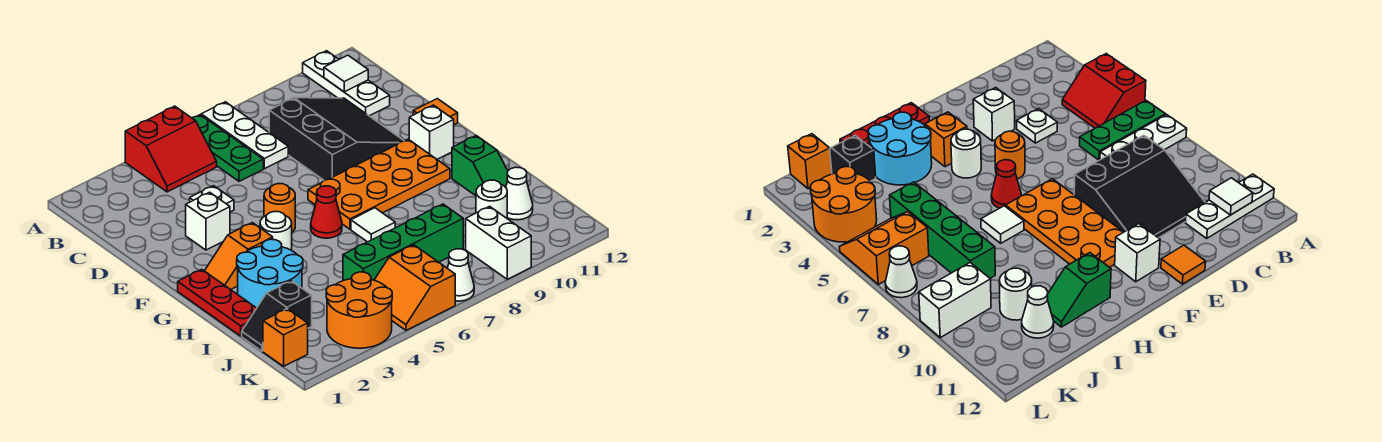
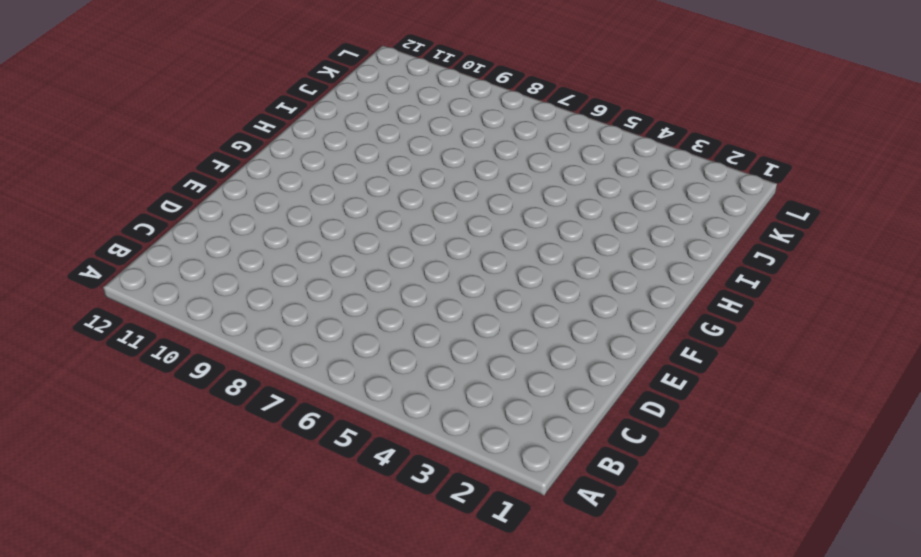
none -> red slope A4:B5 level 1 top A
none -> green plate A6:C6 level 1
none -> white plate A7:C7 level 1

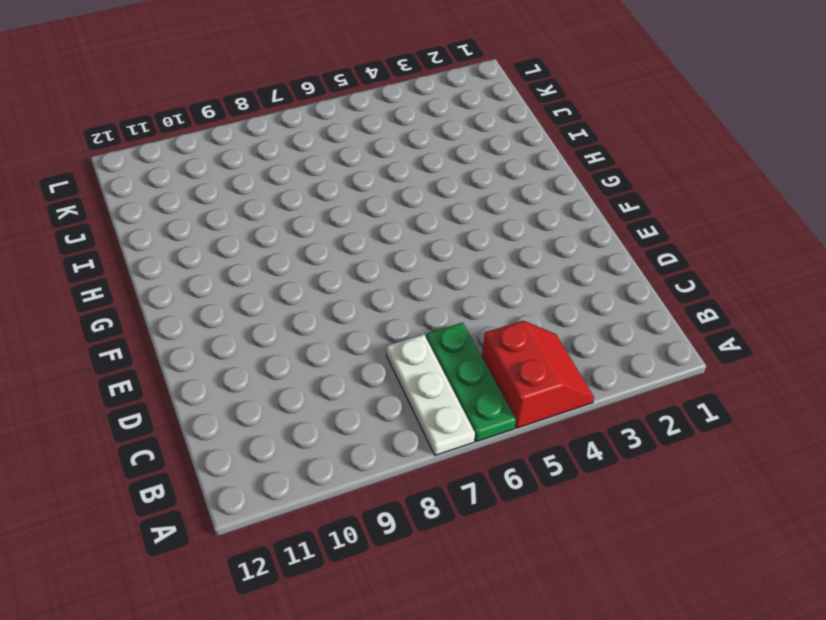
red slope A4:B5 level 1 top 5 -> red slope A4:B5 level 1 top A
none -> white plate A11:C11 level 1
none -> black slope C8:E10 level 1 top 8
none -> white plate D4 level 1

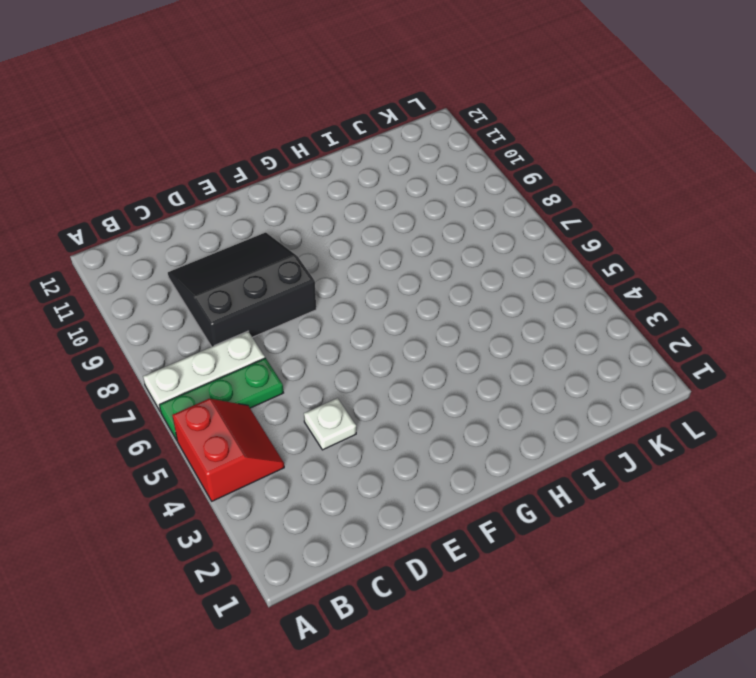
none -> white plate A11:C11 level 1
none -> white brick E3 level 1
none -> orange tile E12 level 1

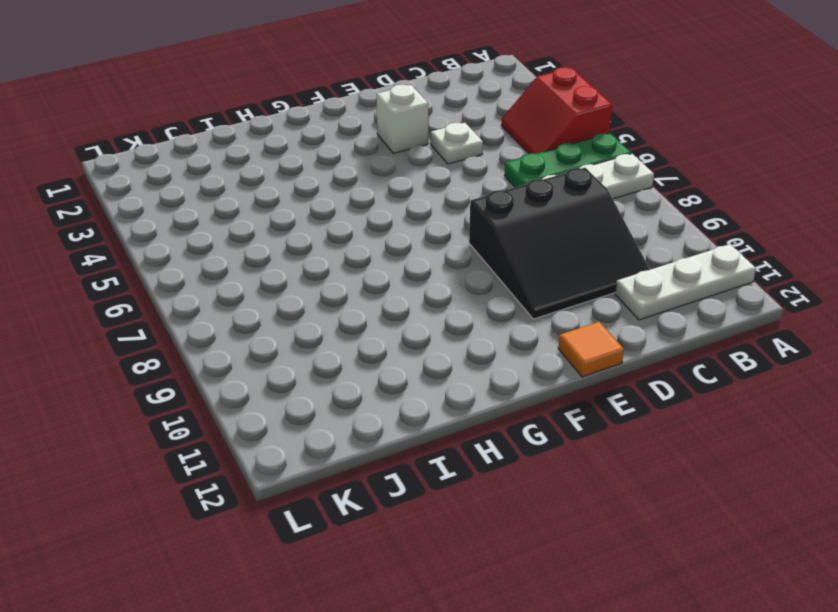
none -> orange round brick F5 level 1
none -> orange plate F7:G10 level 1
none -> white brick F11 level 1

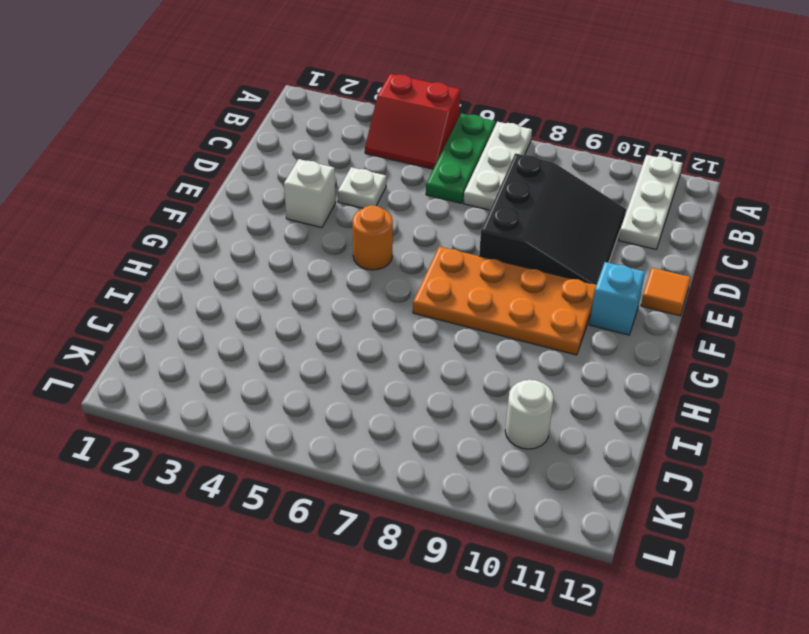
cyan brick F11 level 1 -> white brick F11 level 1
none -> red plate G1:I1 level 1
none -> orange slope G2:G3 level 1 top 3
none -> white round brick G4 level 1

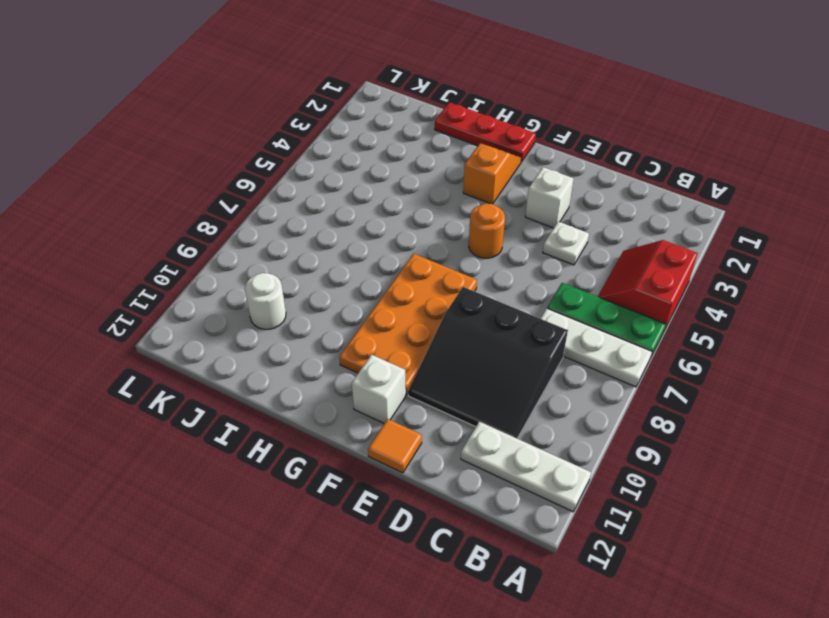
none -> white round brick G4 level 1
none -> red cone G6 level 1
none -> cyan round brick H2:I3 level 1

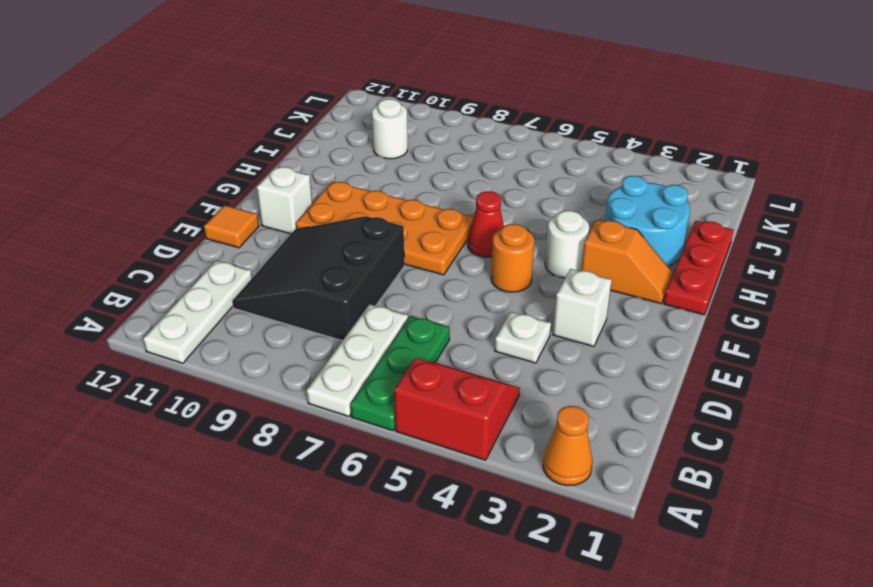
orange cone A2 level 1 -> none
none -> white tile H7 level 1
none -> green slope H11:I11 level 1 top H
none -> black slope J1:J2 level 1 top 2

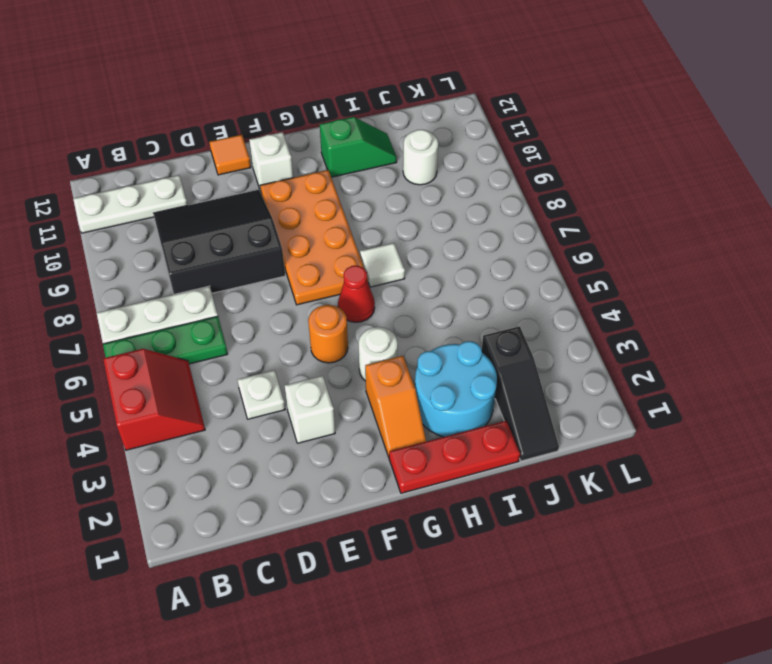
black slope J1:J3 level 1 top 3 -> black slope J1:J2 level 1 top 2
none -> green brick J5:J8 level 1
none -> white cone J11 level 1
none -> orange brick K1 level 1

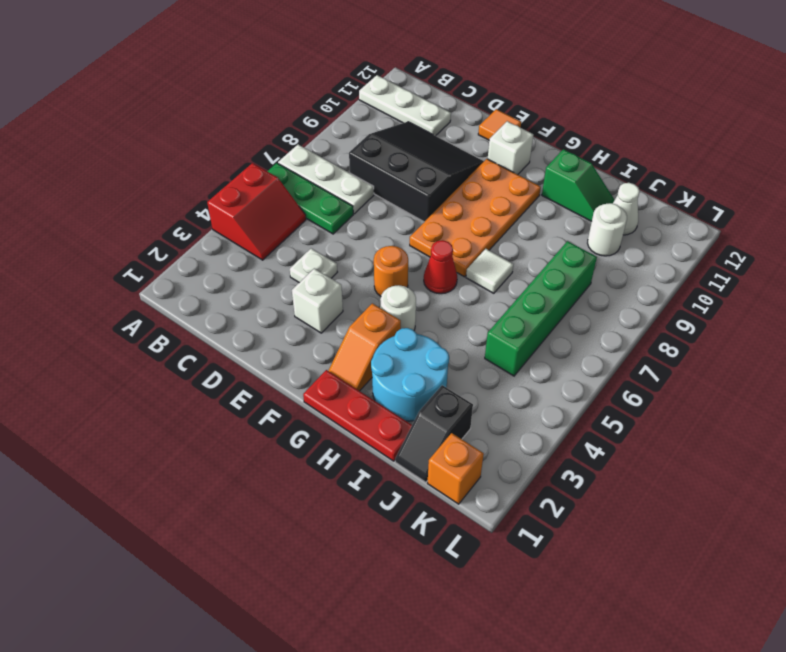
none -> orange round brick K3:L4 level 1
none -> orange slope K5:L6 level 1 top 6
none -> white brick K9:L9 level 1

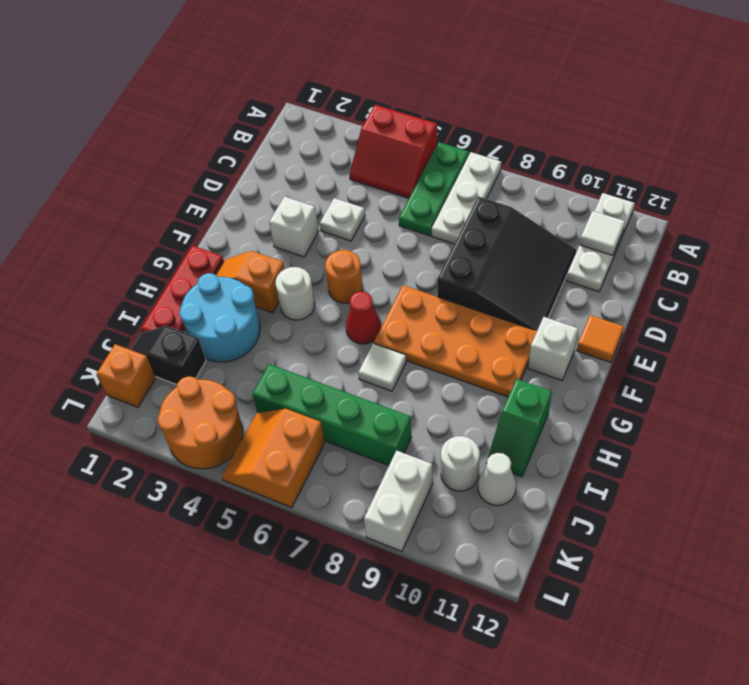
none -> white cone L7 level 1

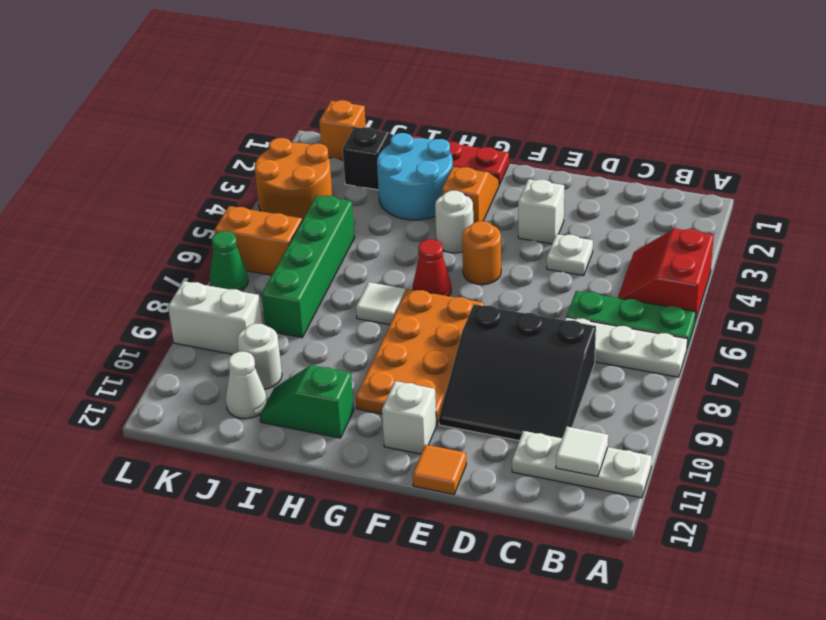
green cone L7 level 1 -> white cone L7 level 1

